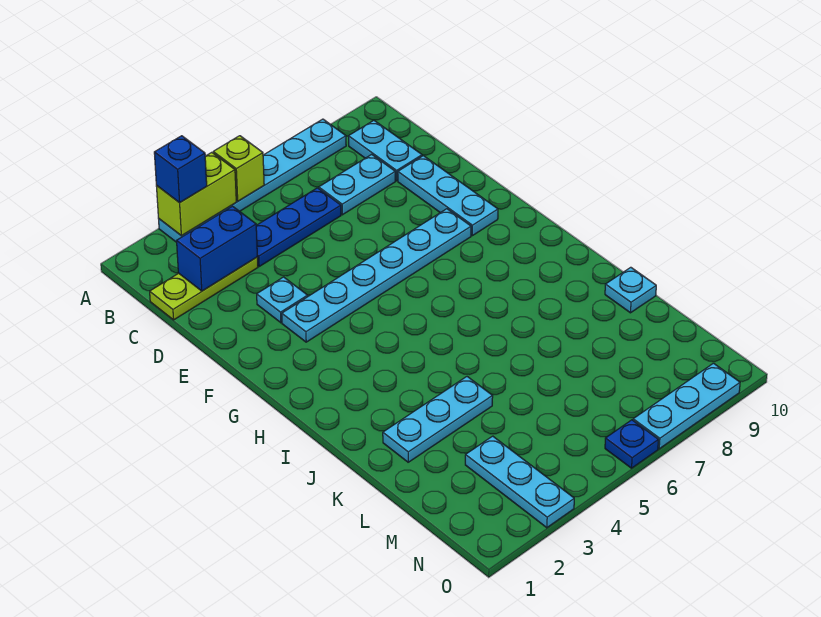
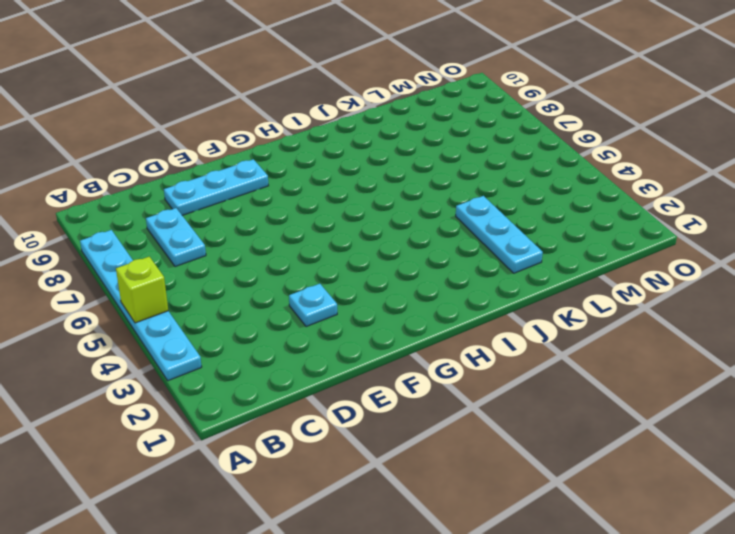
none -> cyan plate B9:C9 level 1
none -> lime plate C1:C3 level 1
none -> blue plate C4:C6 level 1

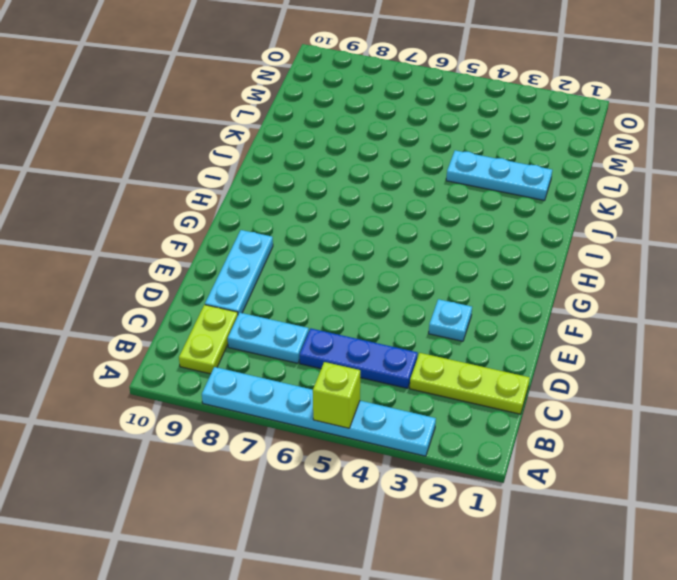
lime plate B9:C9 level 1 -> cyan plate B9:C9 level 1
none -> cyan plate F3:F8 level 1
none -> cyan plate K10 level 1
none -> cyan plate M3:O3 level 1

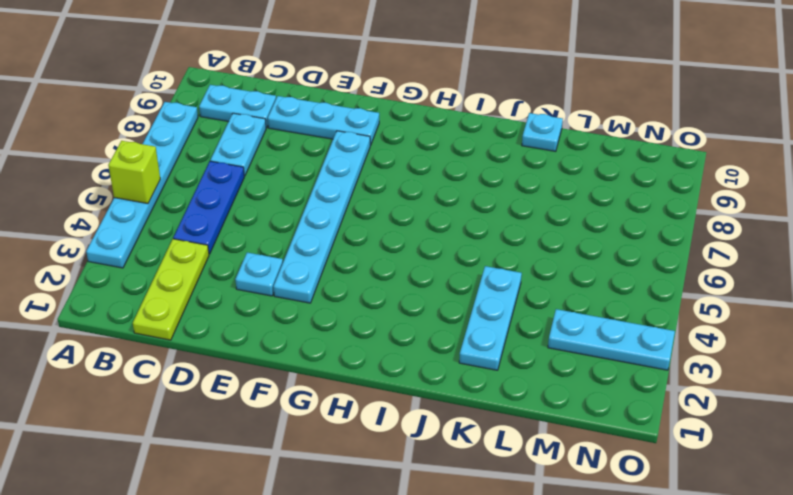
none -> blue plate O6 level 1
none -> cyan plate O7:O9 level 1
none -> lime brick A3:A4 level 2

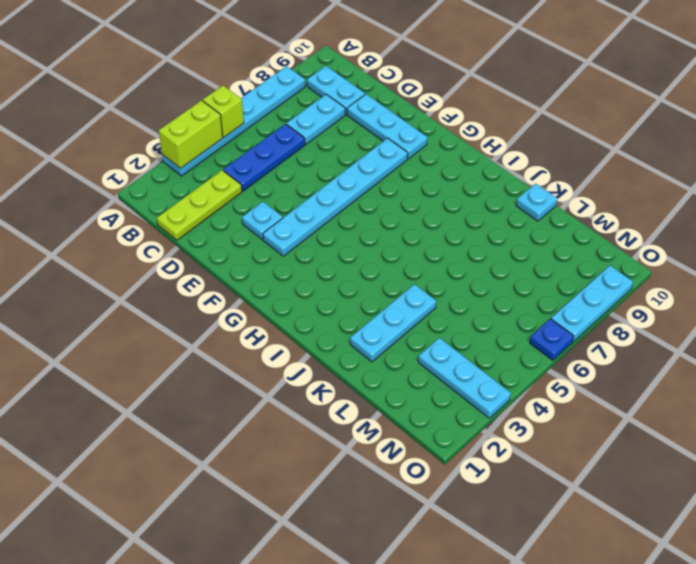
none -> blue brick C2:C3 level 2
none -> blue brick A3 level 3

